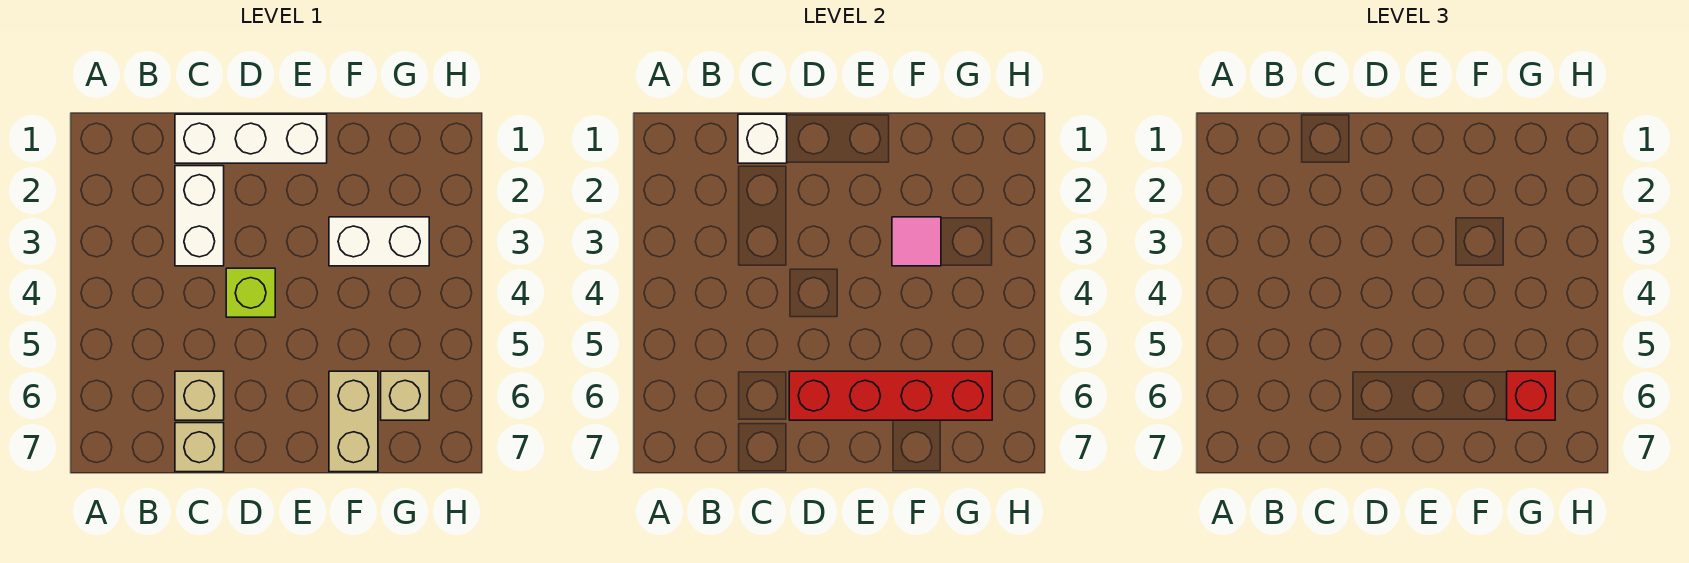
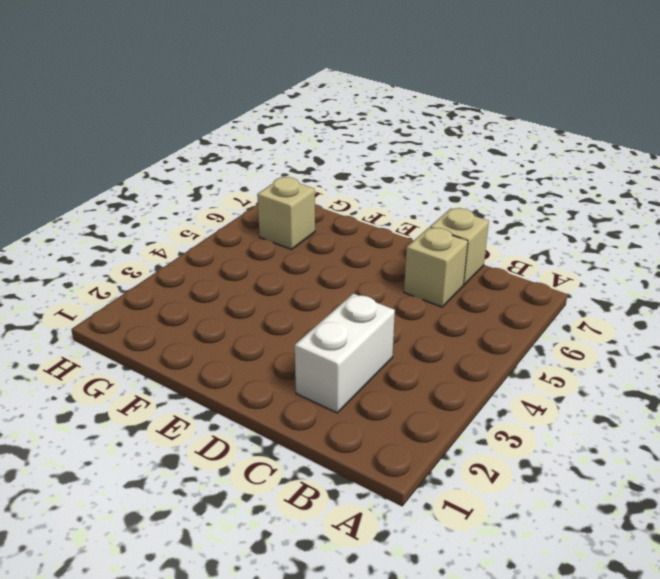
none -> white brick C1:E1 level 1
none -> lime brick D4 level 1
none -> white brick F3:G3 level 1

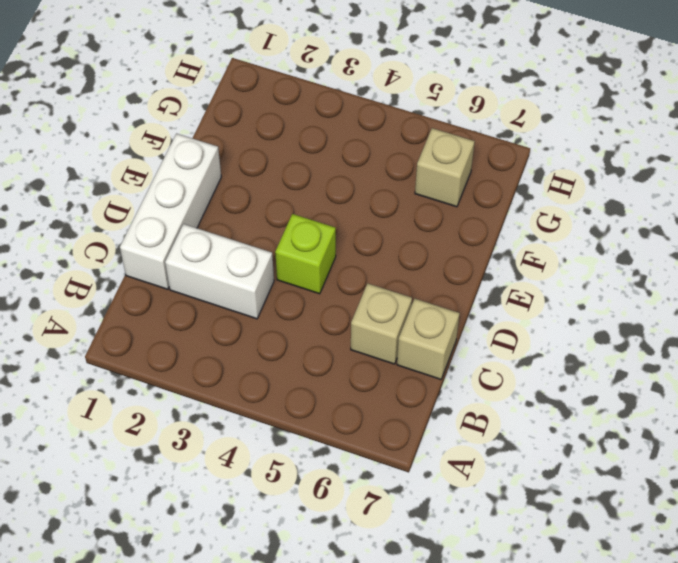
none -> white brick F3:G3 level 1
none -> tan brick F6:F7 level 1
none -> white brick C1 level 2

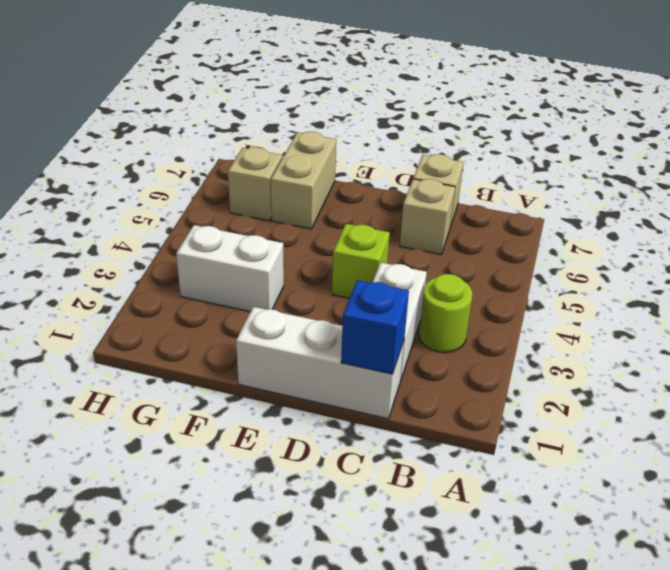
lime round brick B3 level 1 -> none
blue brick C1 level 2 -> white brick C1 level 2
none -> red brick D6:G6 level 2
none -> pink tile F3 level 2
none -> red brick G6 level 3

